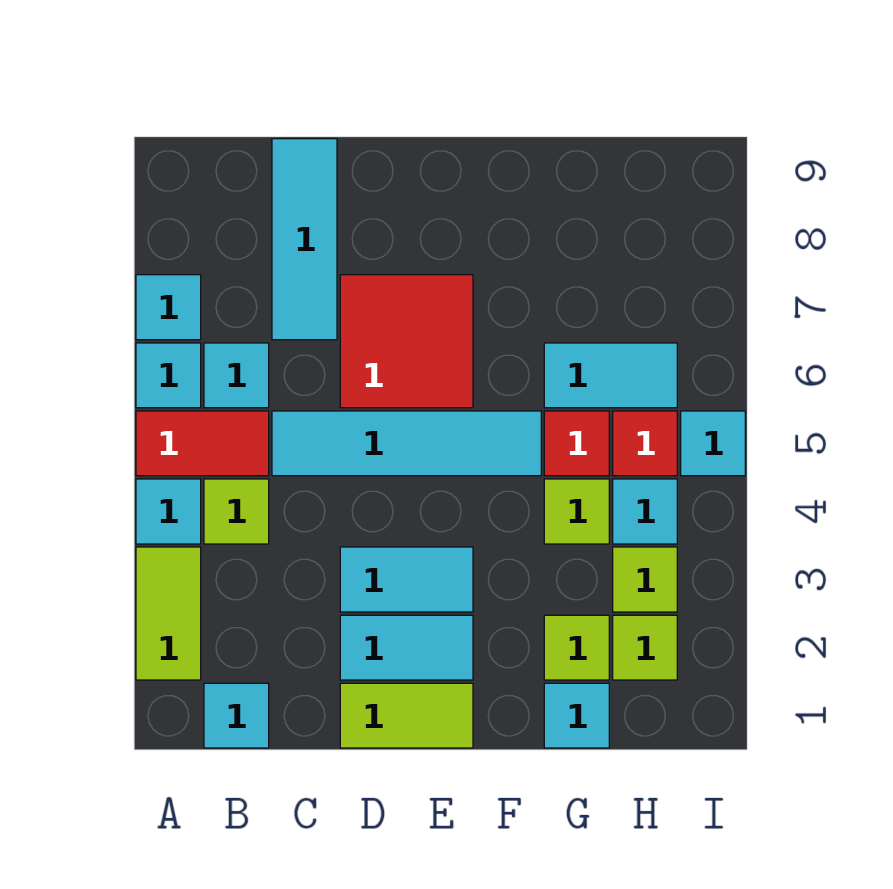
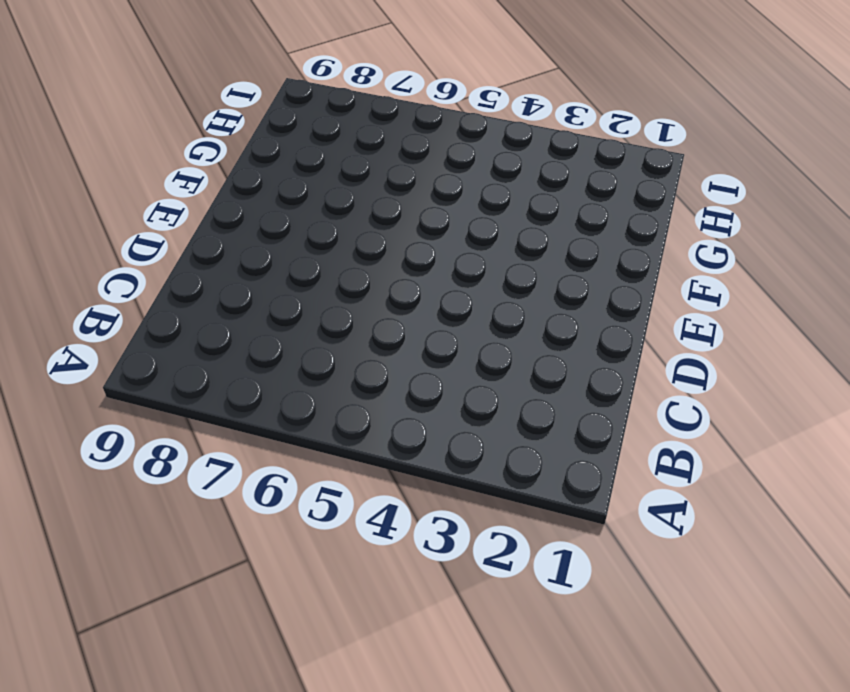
none -> lime tile A2:A3 level 1
none -> cyan tile A4 level 1
none -> red tile A5:B5 level 1

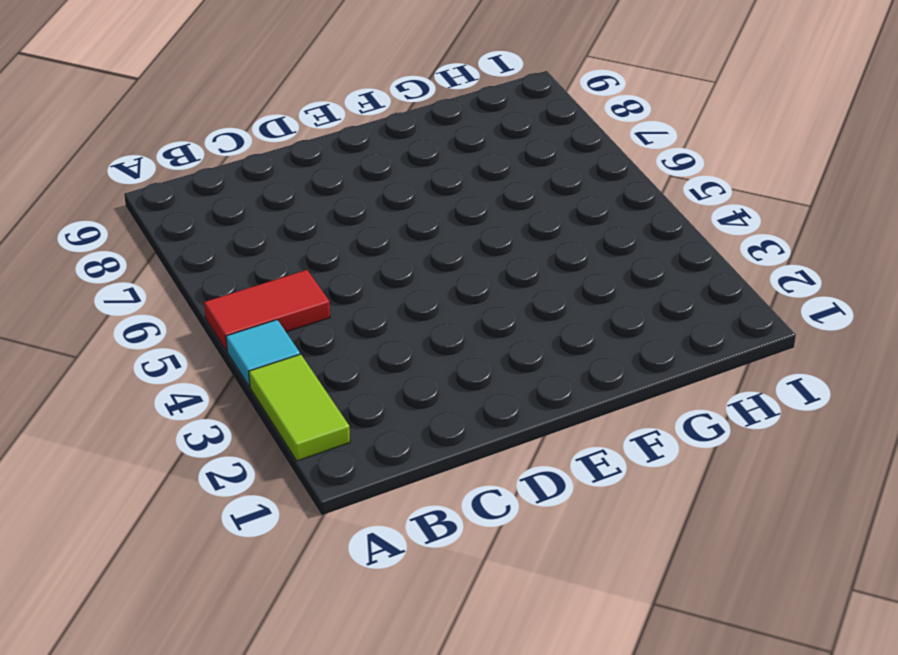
none -> cyan tile A6 level 1
none -> cyan tile A7 level 1
none -> cyan tile B1 level 1

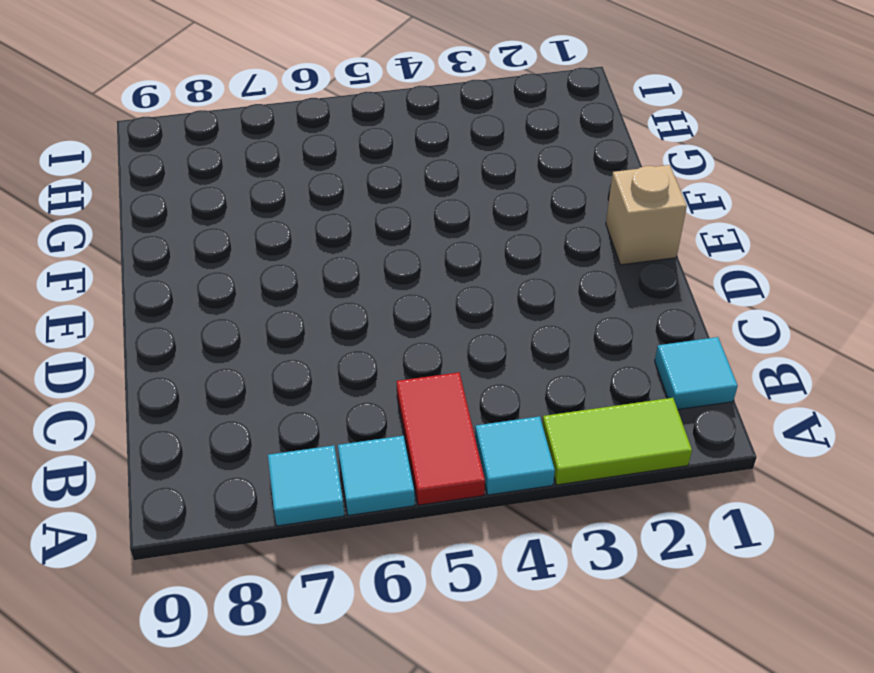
tan brick E1 level 1 -> lime tile D1:E1 level 1
none -> lime tile B4 level 1
none -> cyan tile B6 level 1
none -> cyan tile C5:F5 level 1

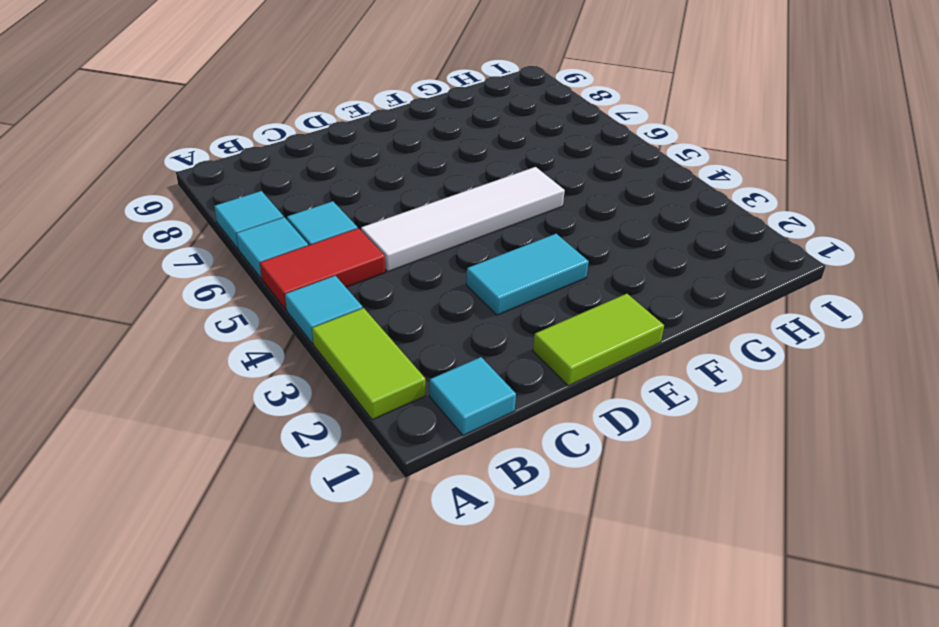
white tile C5:F5 level 1 -> cyan tile C5:F5 level 1
none -> lime tile B4 level 1
none -> cyan tile C7:C9 level 1
none -> cyan tile D2:E2 level 1

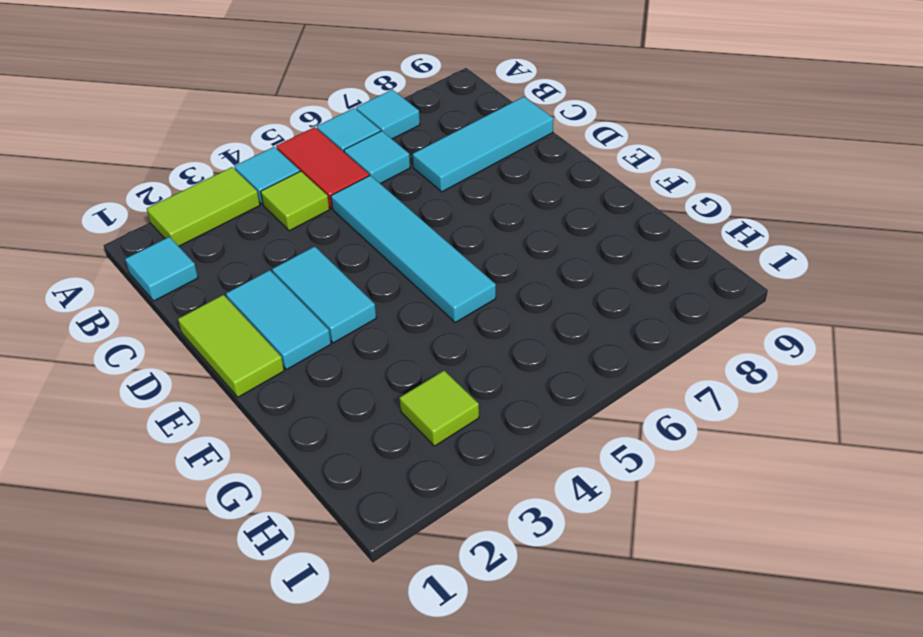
none -> red tile D6:E7 level 1
none -> cyan tile G1 level 1
none -> lime tile G2 level 1

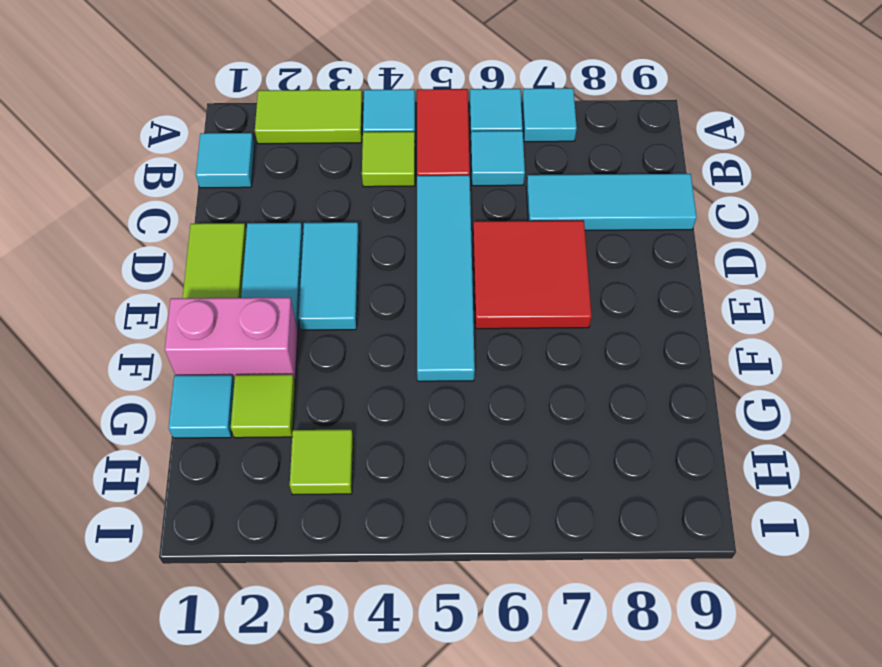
pink brick F1:F2 level 1 -> none
none -> lime tile G4 level 1
none -> red tile G5 level 1
none -> cyan tile G6:H6 level 1

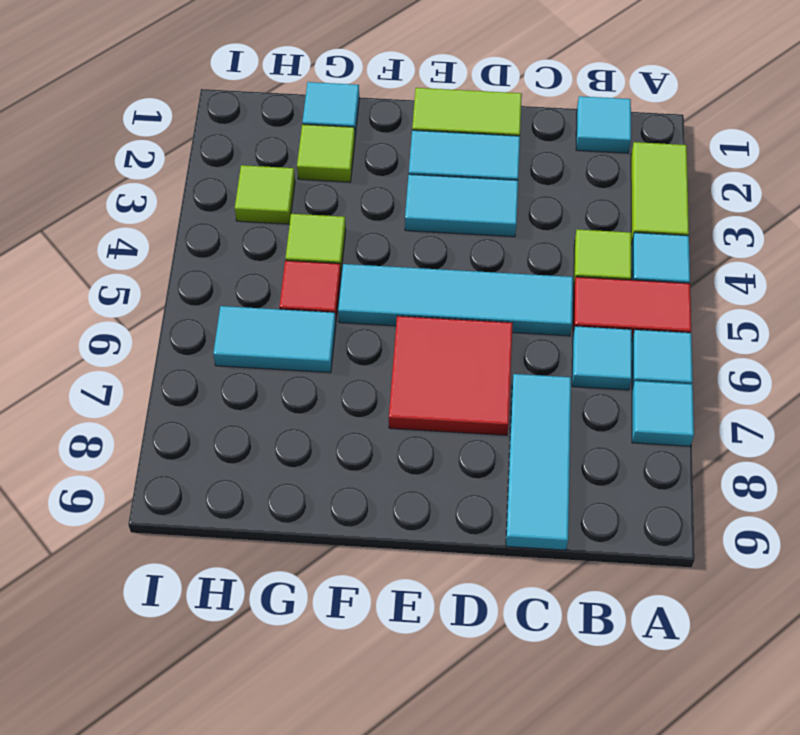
none -> lime tile H2 level 1
none -> cyan tile H4 level 1
none -> red tile H5 level 1

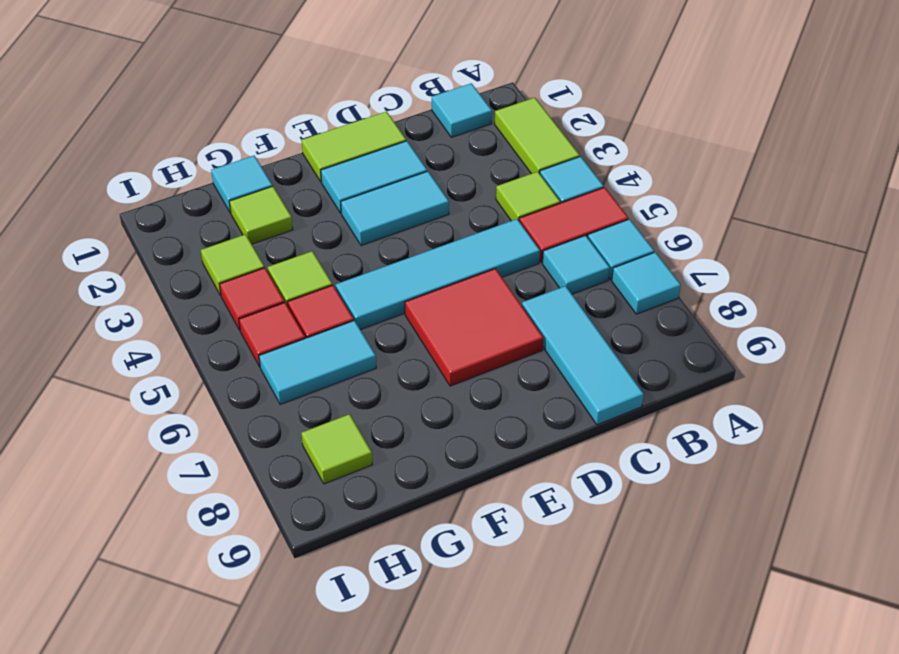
red tile H4 level 1 -> cyan tile H4 level 1
lime tile H8 level 1 -> lime tile H2 level 1
none -> cyan tile I5 level 1

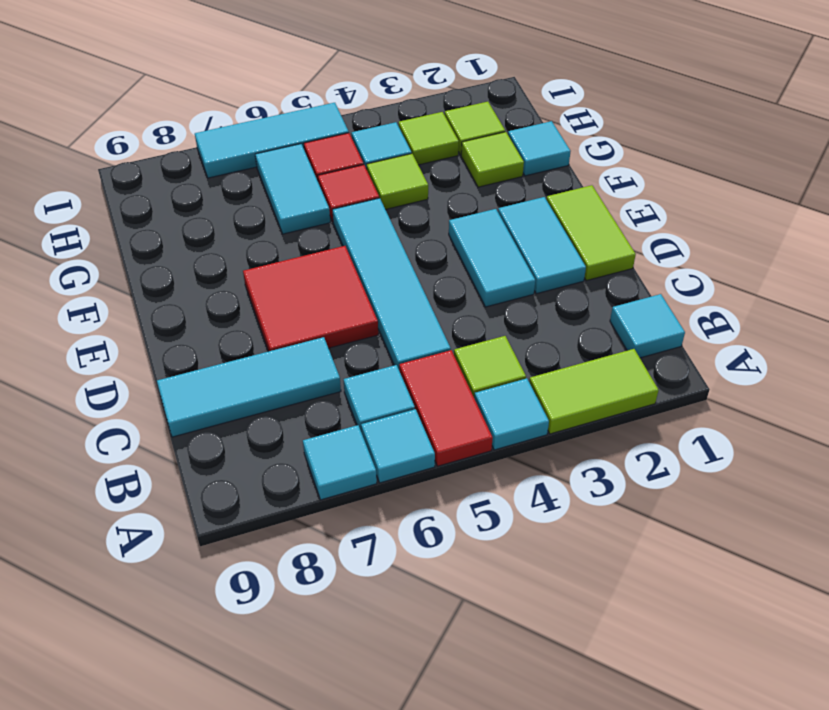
cyan tile I5:I7 level 1 -> cyan tile I5 level 1

